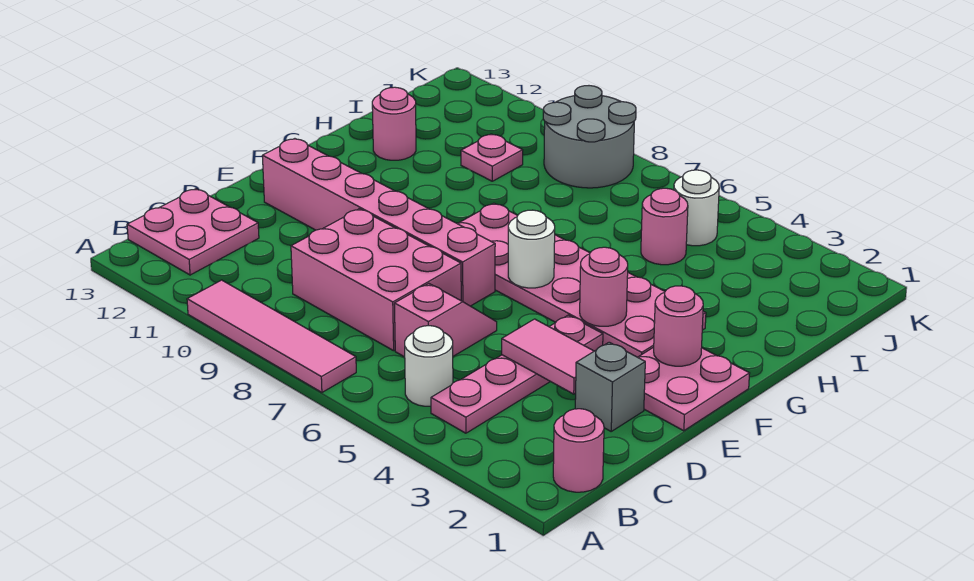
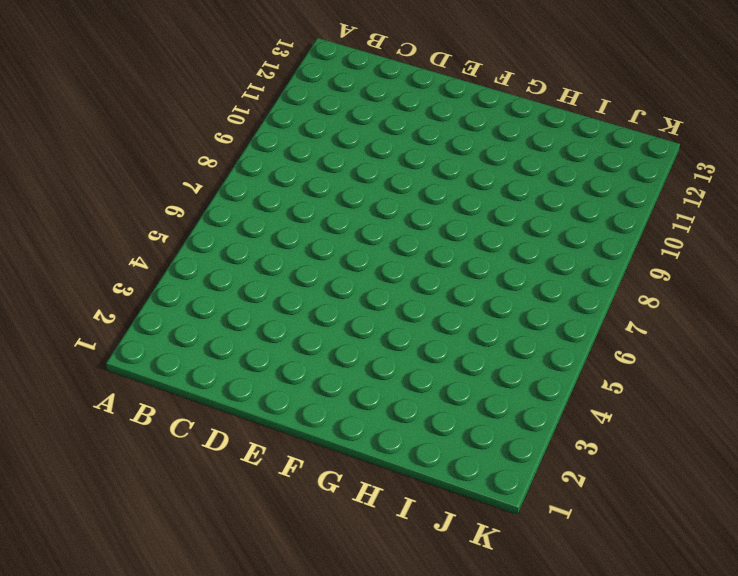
none -> pink tile A7:A10 level 1
none -> pink round brick B1 level 1
none -> pink plate B4:E4 level 1

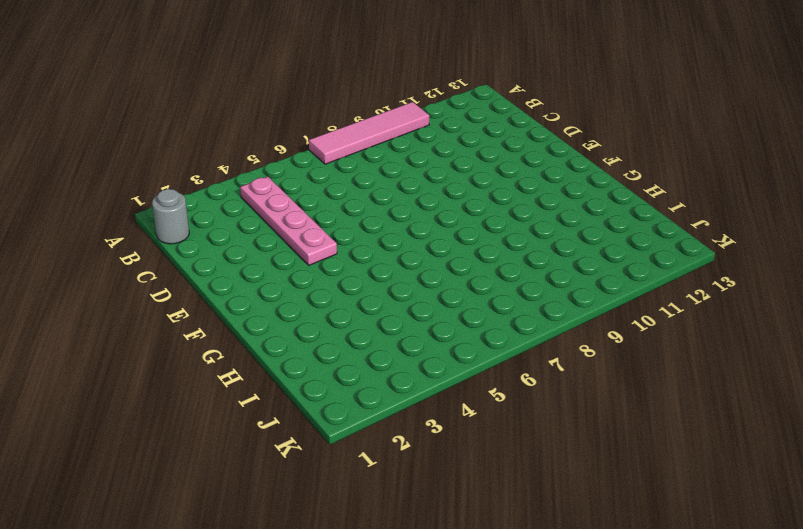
grey round brick B1 level 1 -> pink round brick B1 level 1
none -> white round brick B5 level 1
none -> pink plate B12:C13 level 1
none -> pink slope C6:D6 level 1 top C

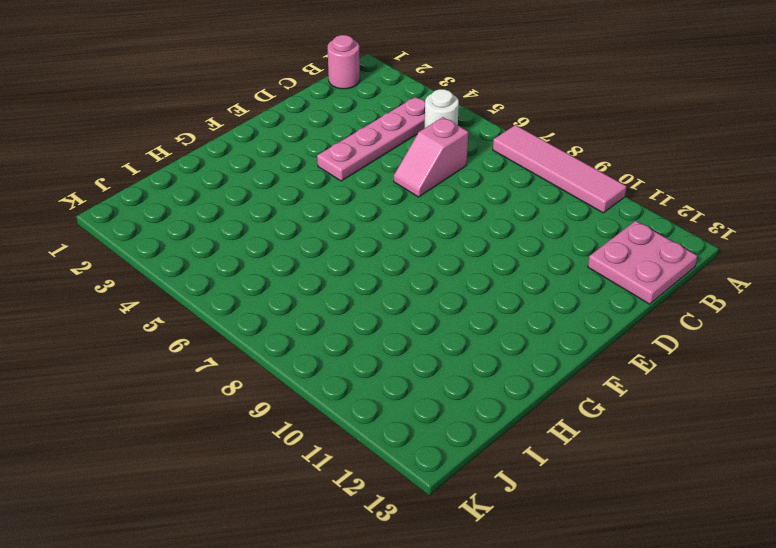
none -> pink brick C7:D9 level 1
none -> grey brick D2 level 1
none -> pink plate E1:F2 level 1

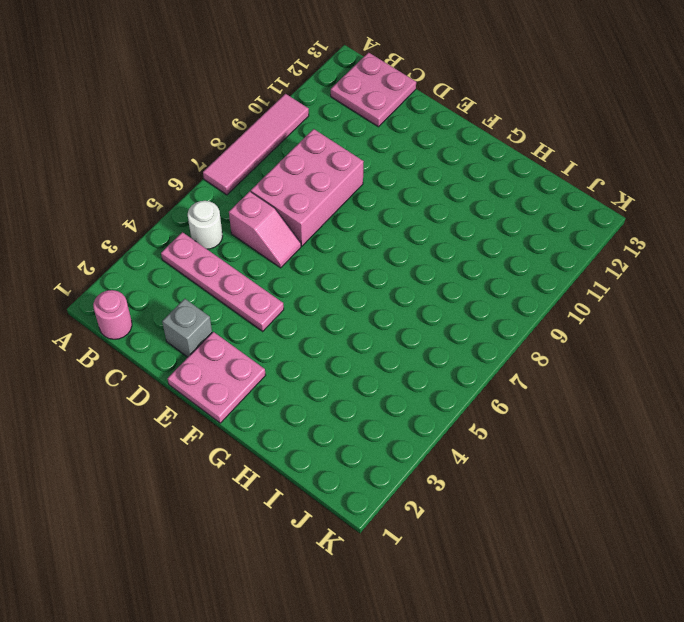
none -> pink brick E7:E12 level 1
none -> pink plate F3:G8 level 1
none -> pink round brick H12 level 1

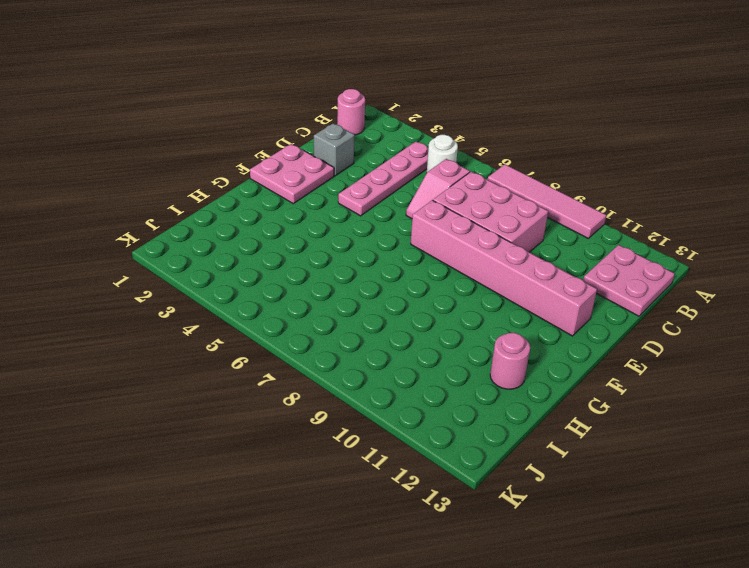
none -> pink plate F3:G8 level 1
none -> pink round brick I5 level 1
none -> pink plate I10 level 1

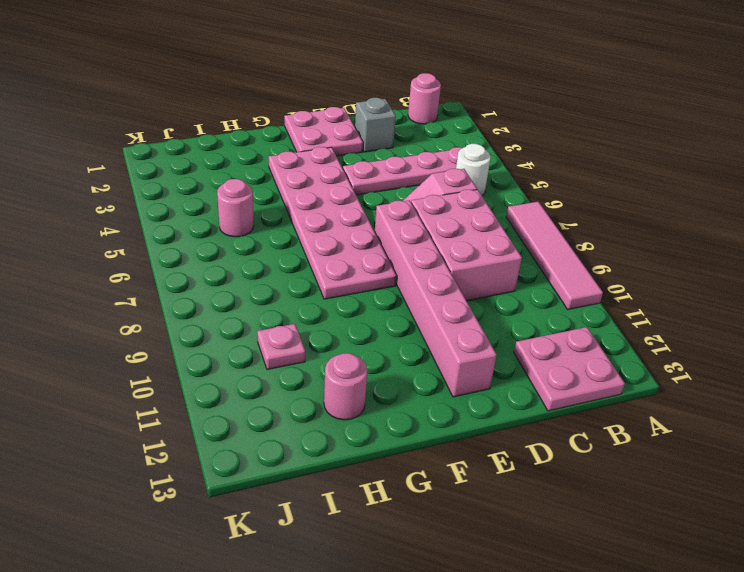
none -> white round brick J5 level 1
none -> grey round brick J8:K9 level 1
none -> pink tile D3:D4 level 2

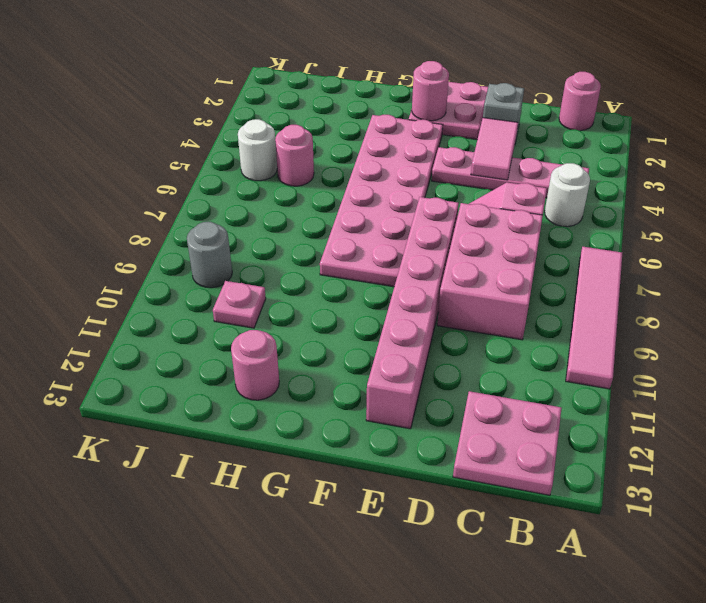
grey round brick J9 level 1 -> grey round brick J8:K9 level 1
none -> pink round brick F4 level 2
none -> white round brick F6 level 2

